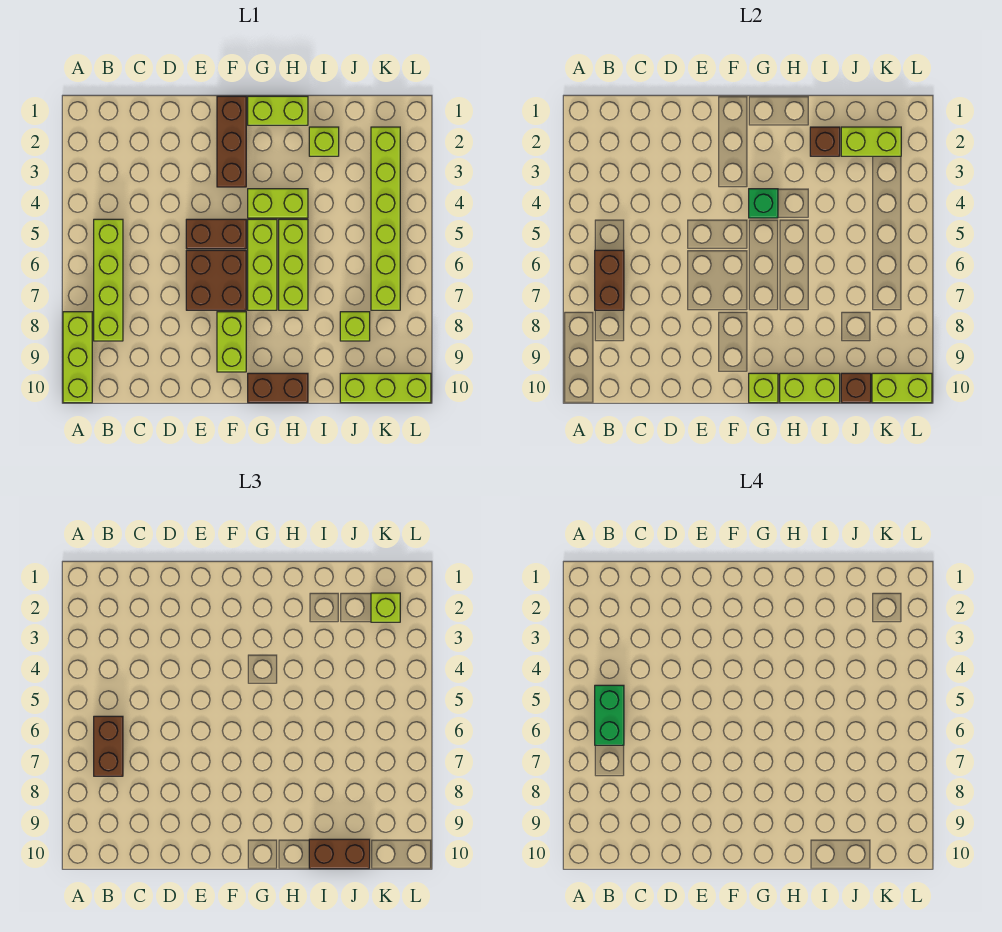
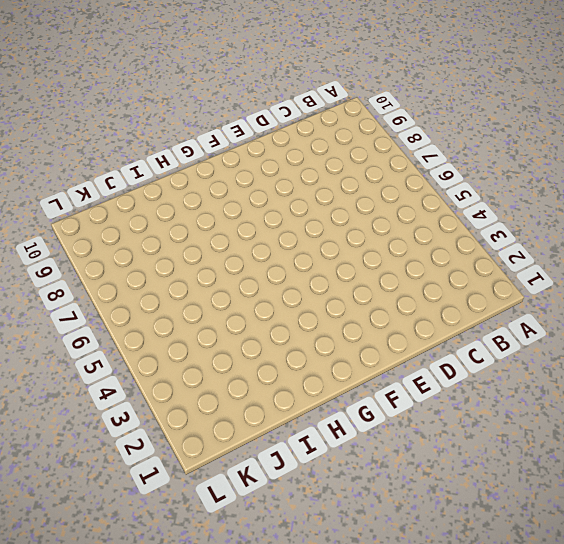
none -> lime brick A8:A10 level 1
none -> lime brick B5:B8 level 1
none -> brown brick E5:F5 level 1

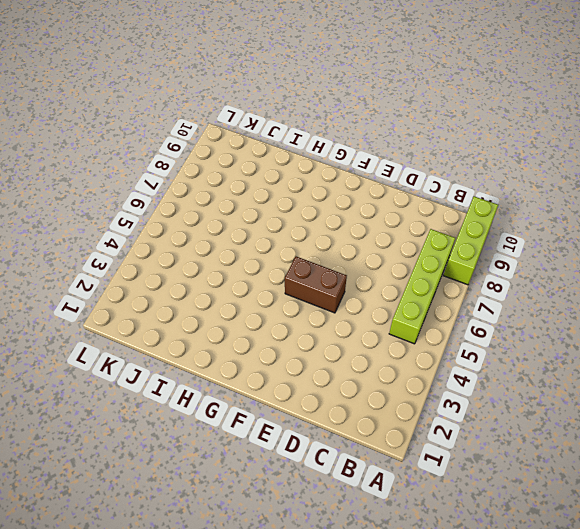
none -> brown brick E6:F7 level 1
none -> brown brick F1:F3 level 1
none -> lime brick F8:F9 level 1

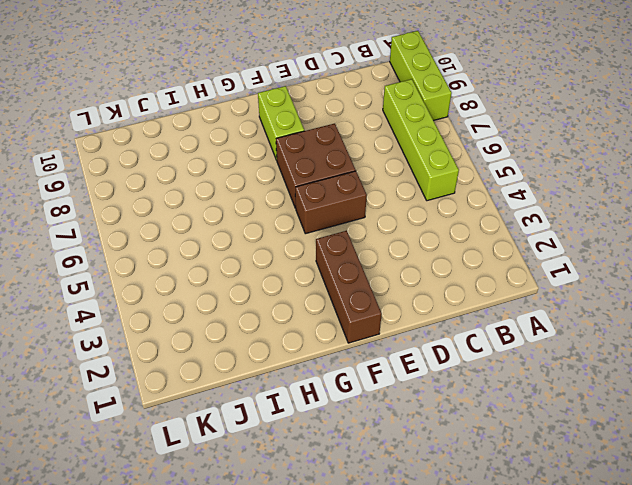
none -> lime brick G1:H1 level 1
none -> lime brick G4:H4 level 1
none -> lime brick G5:G7 level 1

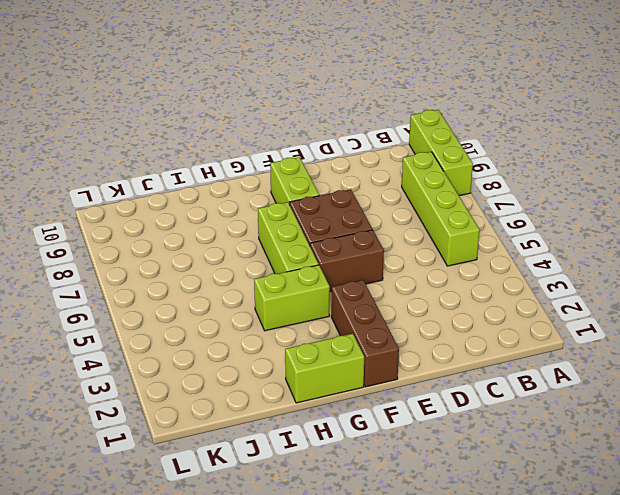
none -> brown brick G10:H10 level 1
none -> lime brick H5:H7 level 1
none -> lime brick I2 level 1

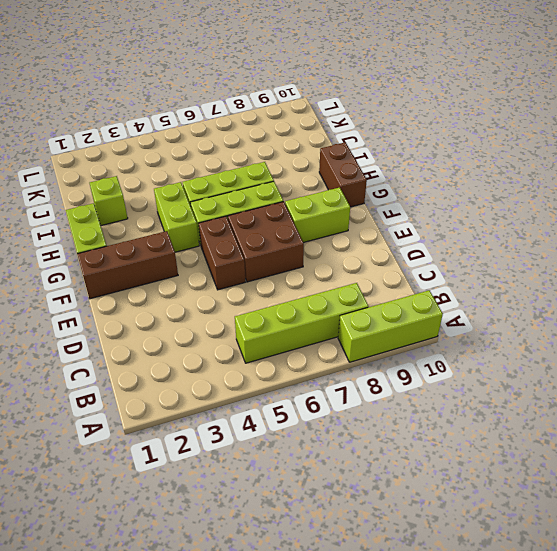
none -> lime brick J8 level 1
none -> lime brick J10:L10 level 1
none -> lime brick K2:K7 level 1

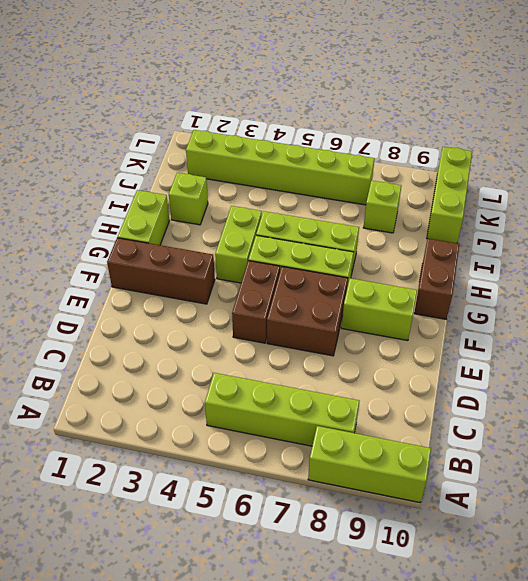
none -> brown brick B6:B7 level 2
none -> green brick G4 level 2
none -> lime brick G10 level 2

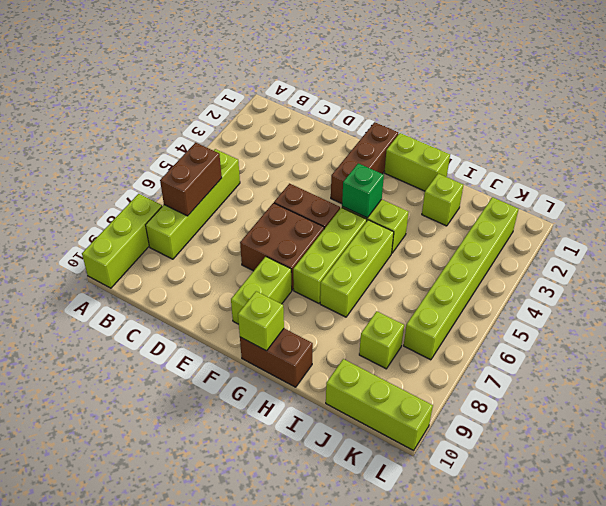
none -> lime brick H10:I10 level 2
none -> brown brick I2 level 2
none -> lime brick J2:K2 level 2

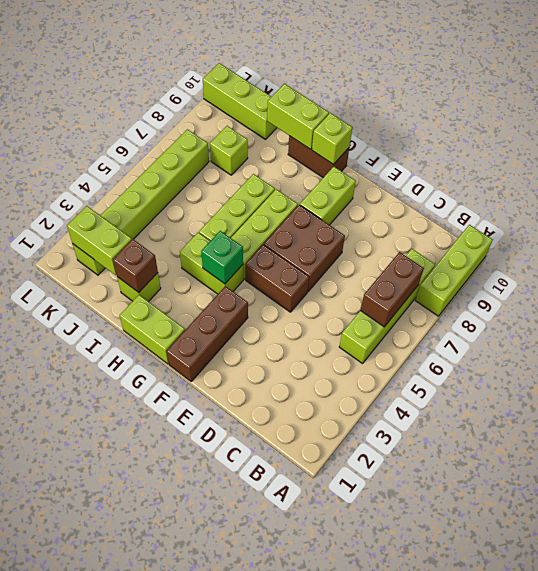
none -> brown brick J10 level 2
none -> lime brick K10:L10 level 2
none -> brown brick B6:B7 level 3

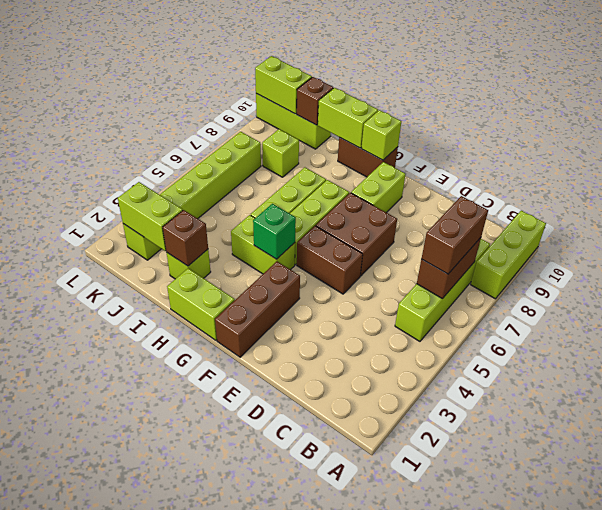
none -> brown brick I10:J10 level 3
none -> lime brick K2 level 3
none -> green brick B5:B6 level 4

